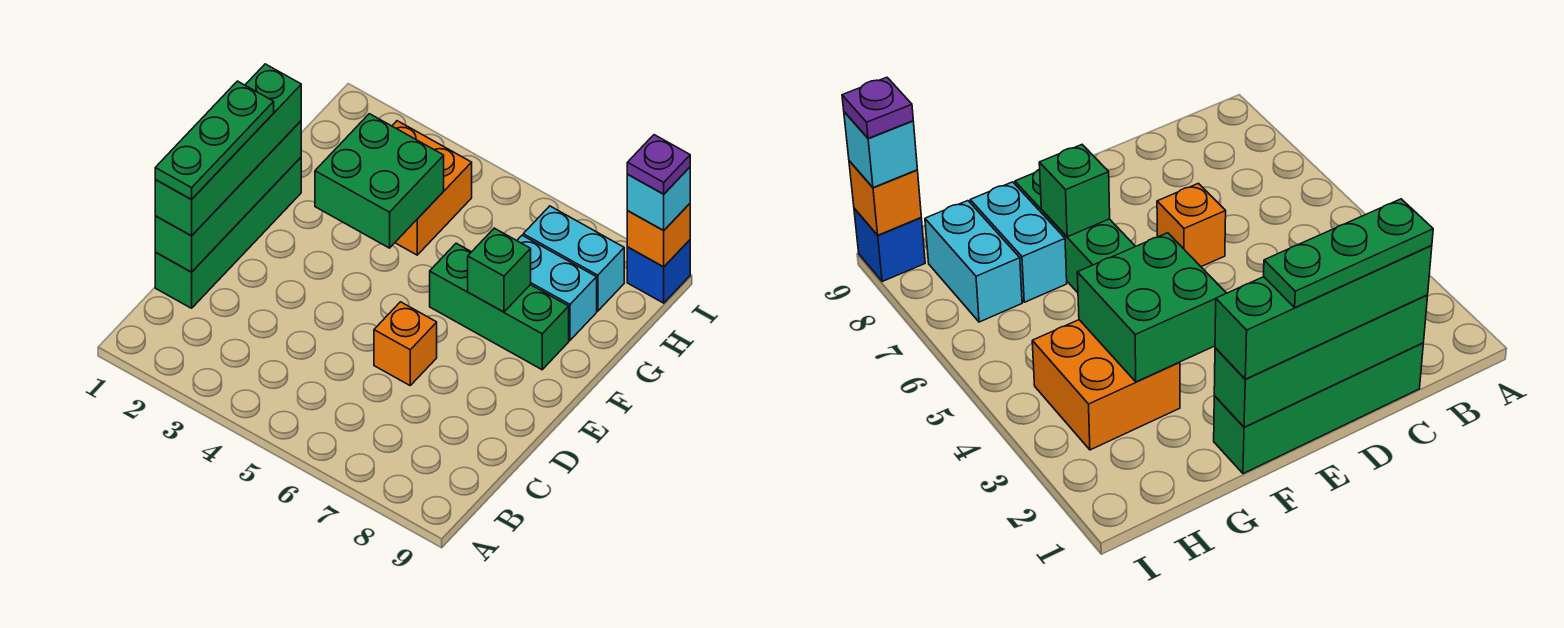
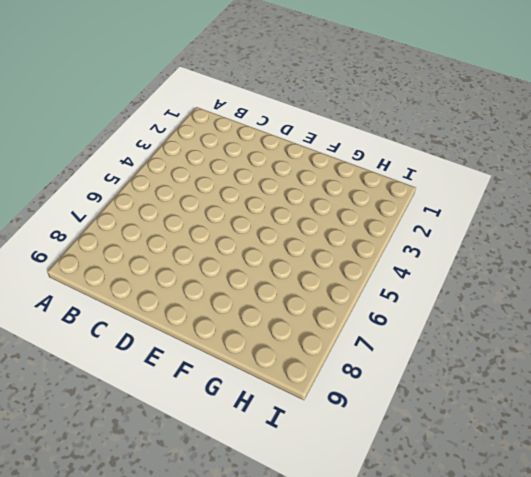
none -> green brick C1:F1 level 1
none -> orange brick D6 level 1
none -> green brick F6:F8 level 1

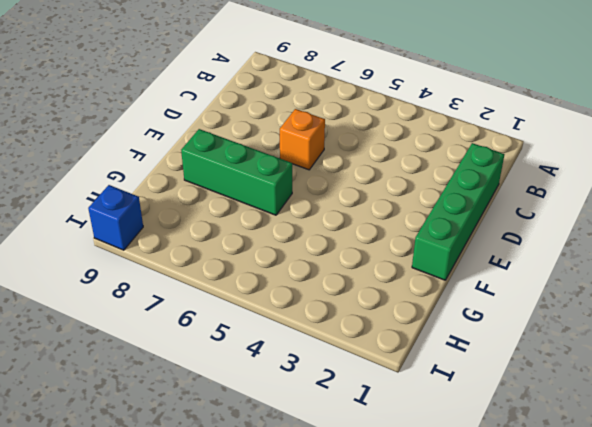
none -> orange brick G3:H4 level 1
none -> cyan brick G7:G8 level 1
none -> cyan brick H7:H8 level 1

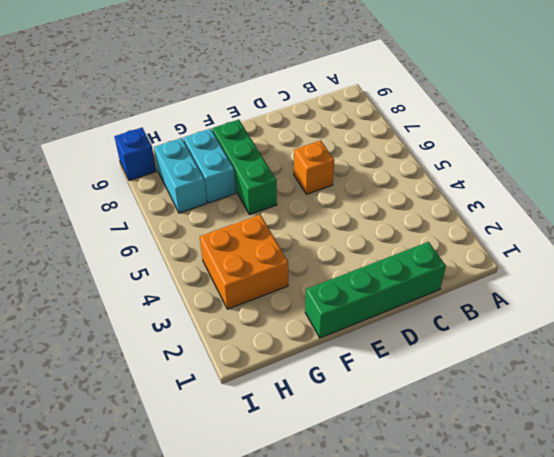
none -> green brick C1:F1 level 2
none -> green brick F3:G4 level 2
none -> green brick F7 level 2

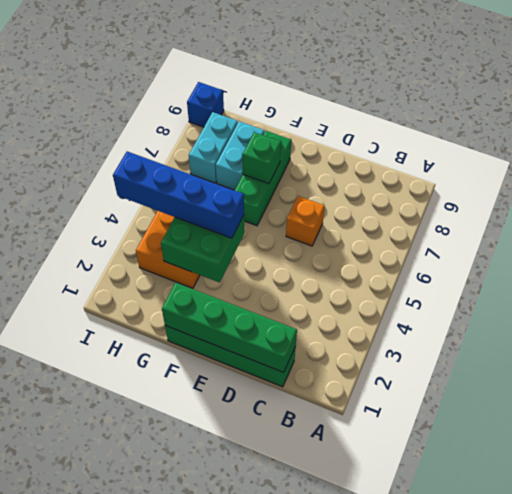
blue brick F4:I4 level 3 -> none
none -> orange brick I9 level 2
none -> green brick C1:F1 level 3
none -> cyan brick I9 level 3

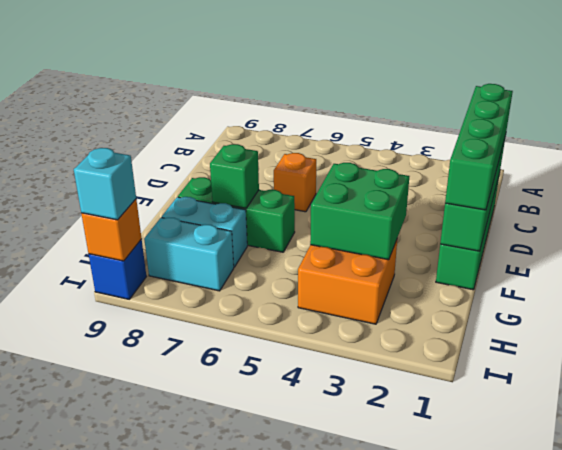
none -> green plate C1:E1 level 4
none -> purple plate I9 level 4

